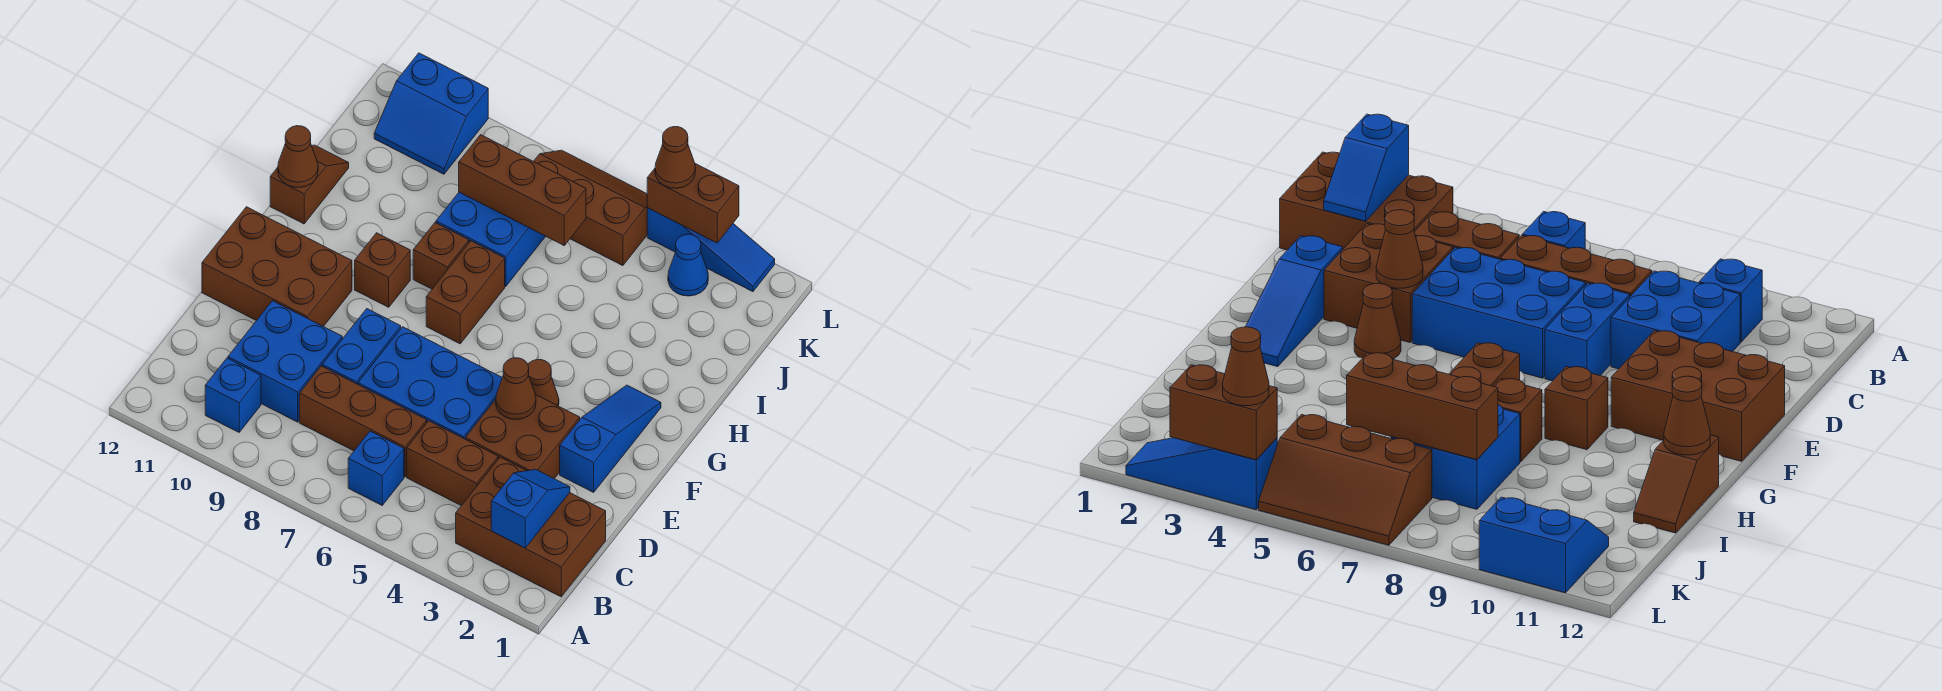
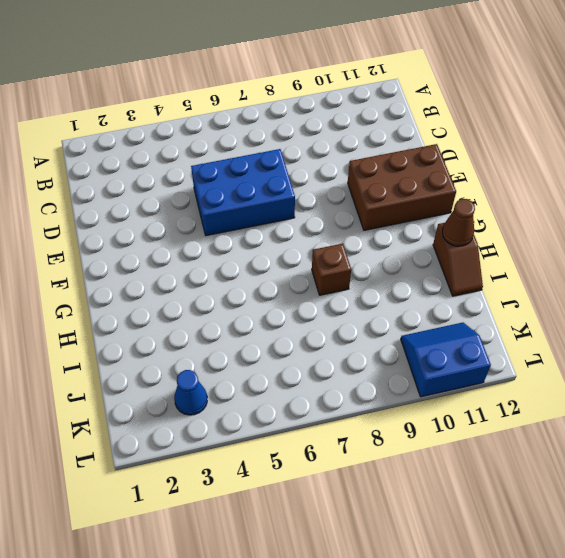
none -> brown brick B1:C3 level 1
none -> blue brick B6 level 1
none -> blue brick B10 level 1

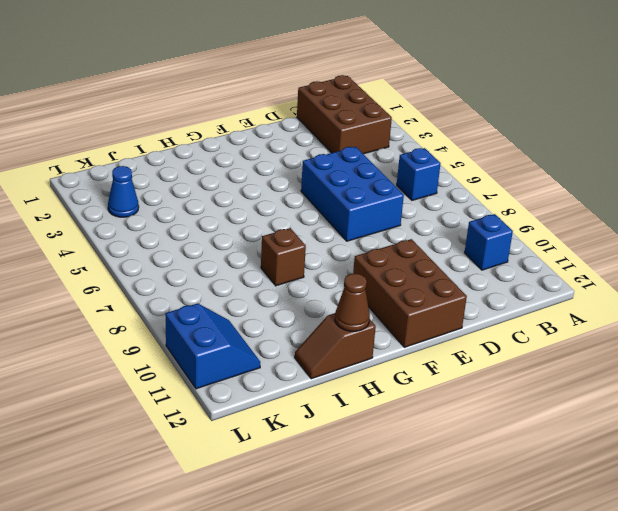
none -> brown brick C4:C5 level 1
none -> brown brick C6:C8 level 1
none -> blue brick C9:D10 level 1

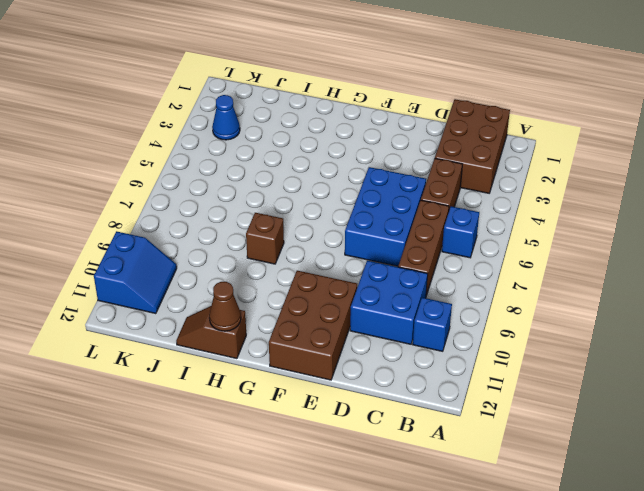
none -> brown brick D3:E4 level 1
none -> blue brick D8:E8 level 1
none -> blue slope E2:G2 level 1 top E

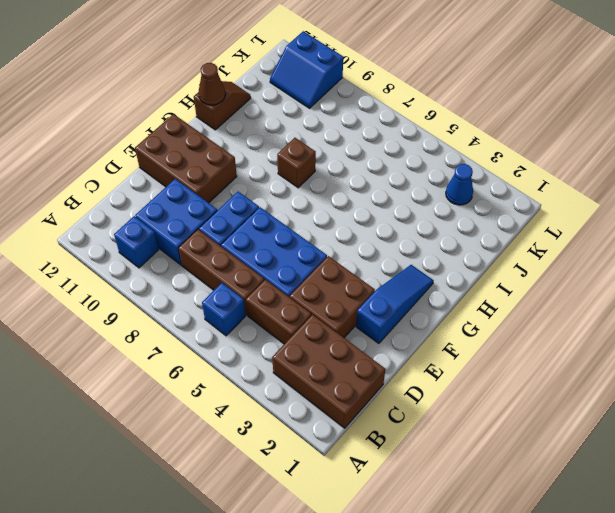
none -> brown cone F4 level 1
none -> brown brick G7:H7 level 1
none -> brown brick G9 level 1

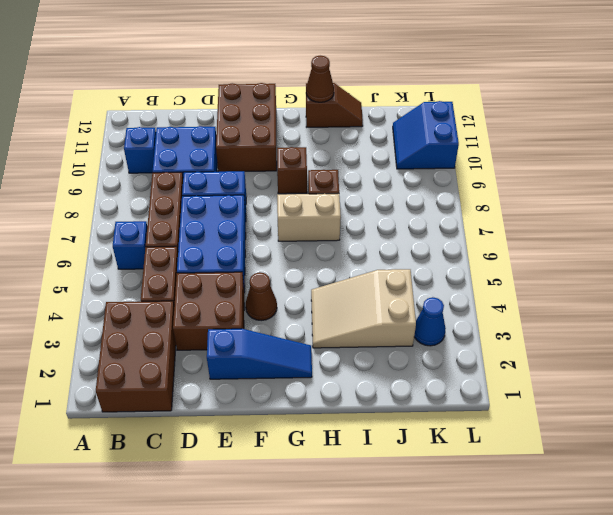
tan brick G7:H7 level 1 -> brown brick G7:H7 level 1
tan slope H3:J4 level 1 top J -> none
none -> blue brick I7:J8 level 1
none -> brown slope K5:L7 level 1 top K
none -> blue slope L2:L4 level 1 top 4

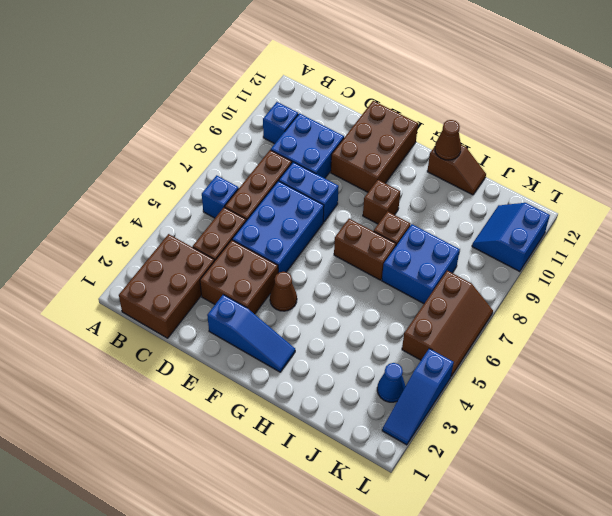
none -> blue slope B2:C2 level 2 top B
none -> brown cone E4 level 2
none -> brown brick J6:J8 level 2

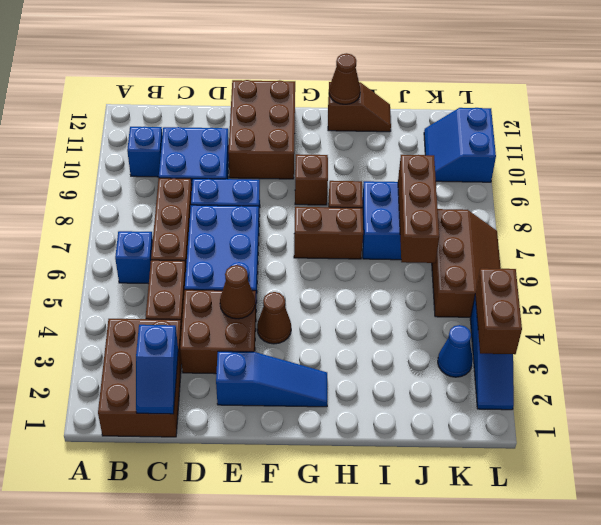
blue slope C1:C2 level 2 top 2 -> blue slope B2:C2 level 2 top B
none -> brown cone L4 level 3

